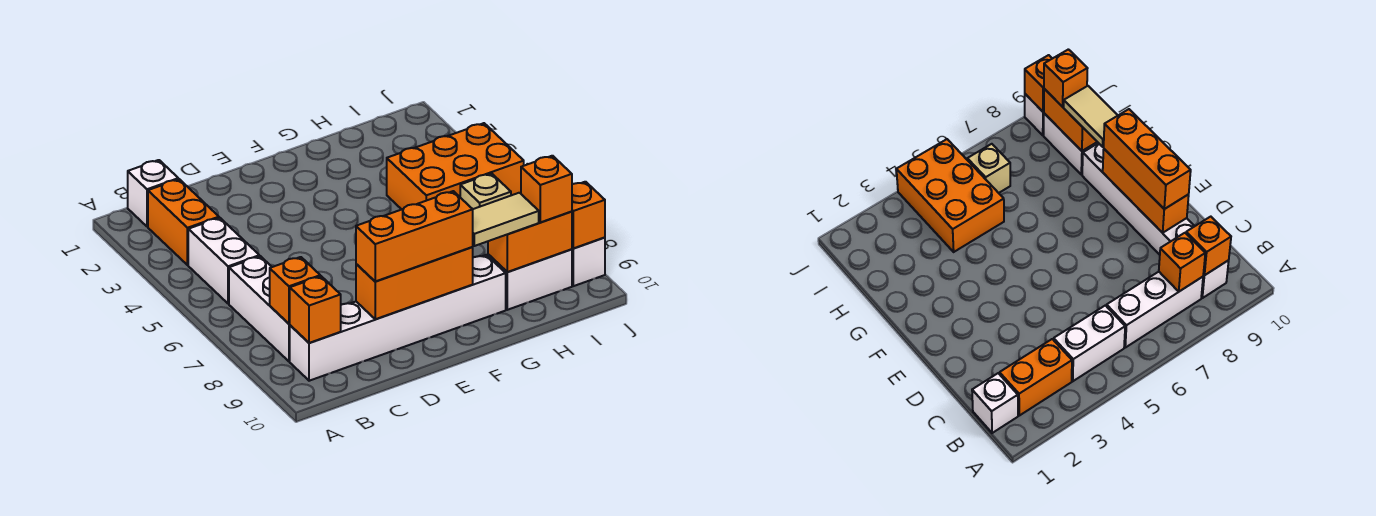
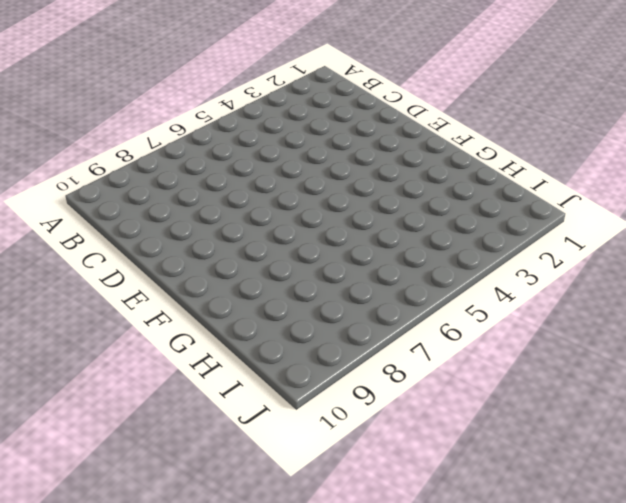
none -> white brick B1 level 1
none -> orange brick B2:B3 level 1
none -> white brick B4:B5 level 1

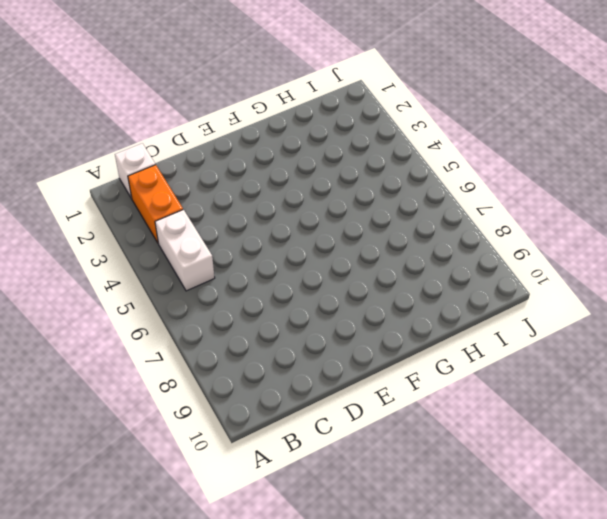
none -> white brick B6:B8 level 1
none -> white brick B9:G9 level 1
none -> orange brick H4:J5 level 1

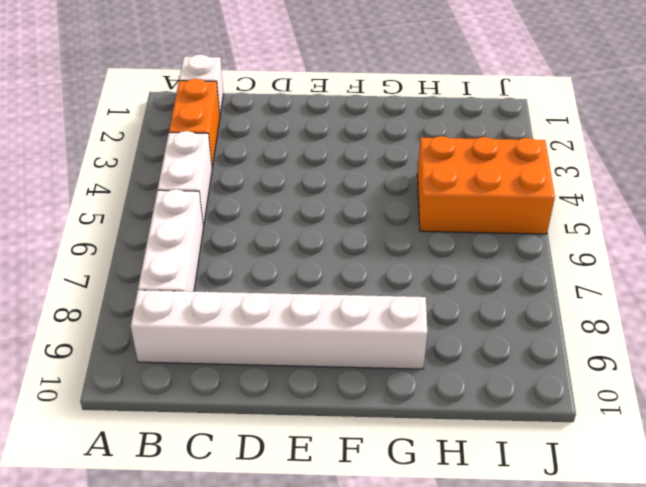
none -> white brick H9:I9 level 1
none -> tan brick I6 level 1
none -> white brick J9 level 1

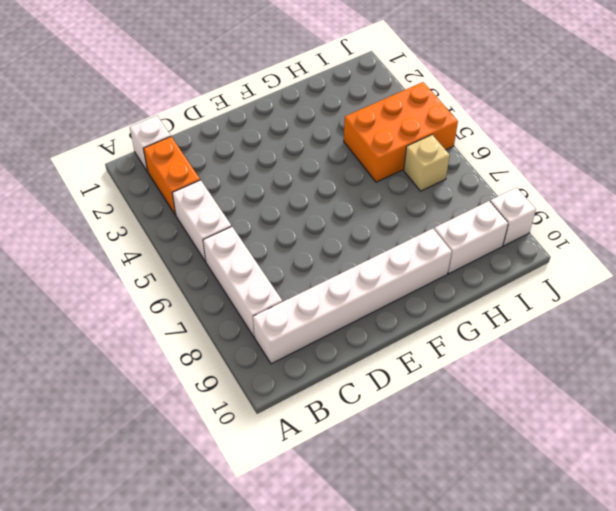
none -> orange brick B8 level 2
none -> orange brick B9 level 2
none -> orange brick D9:F9 level 2

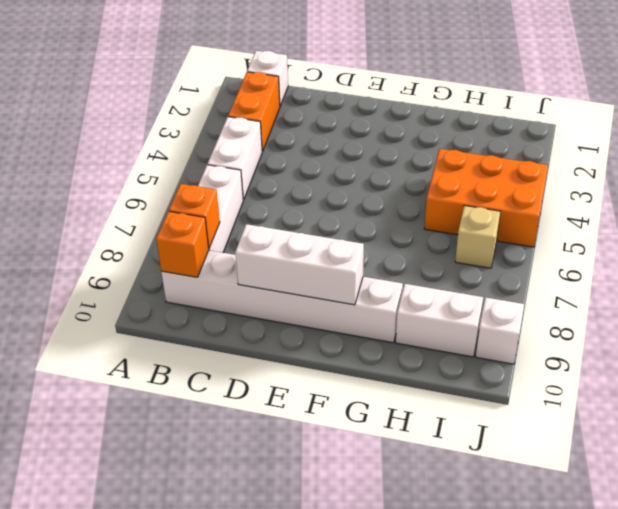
white brick D9:F9 level 2 -> orange brick D9:F9 level 2
none -> orange brick H9:I9 level 2
none -> orange brick J9 level 2
none -> orange brick D9:F9 level 3

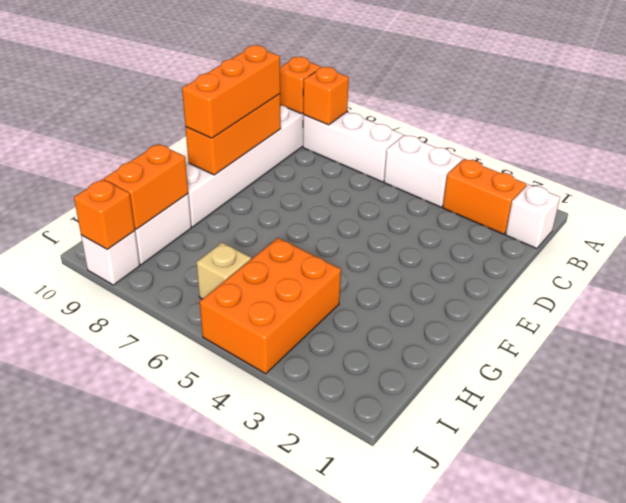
none -> tan tile G9:H9 level 3
none -> orange brick I9 level 3

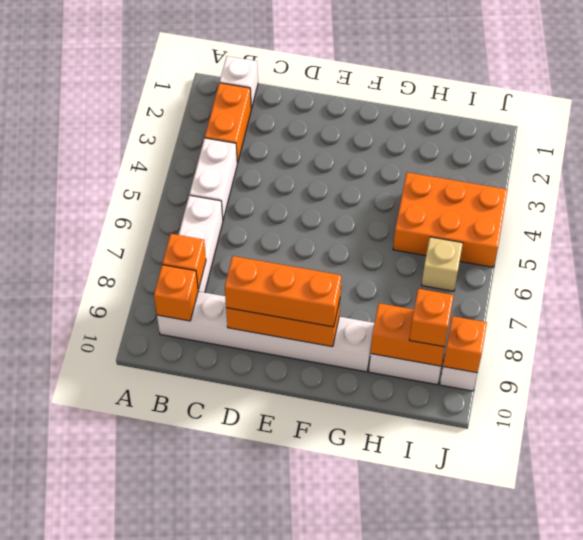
none -> tan tile G9:H9 level 3

